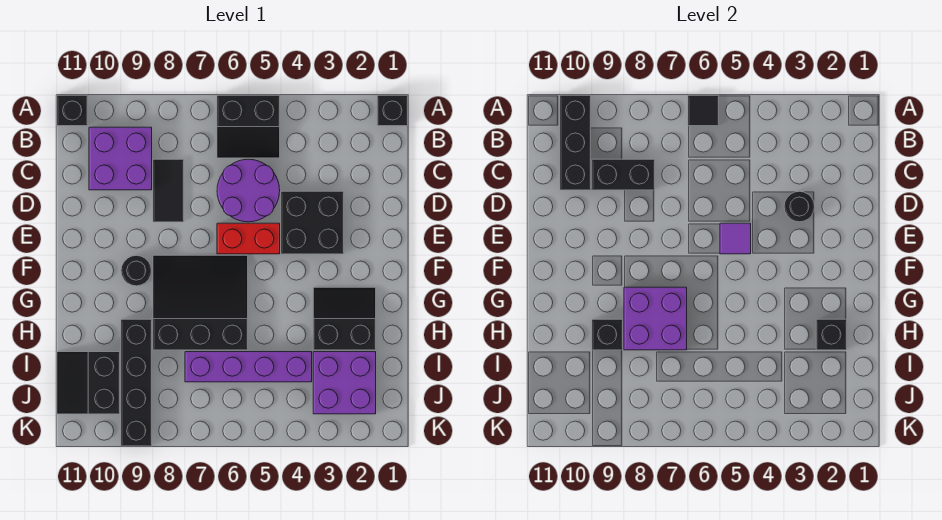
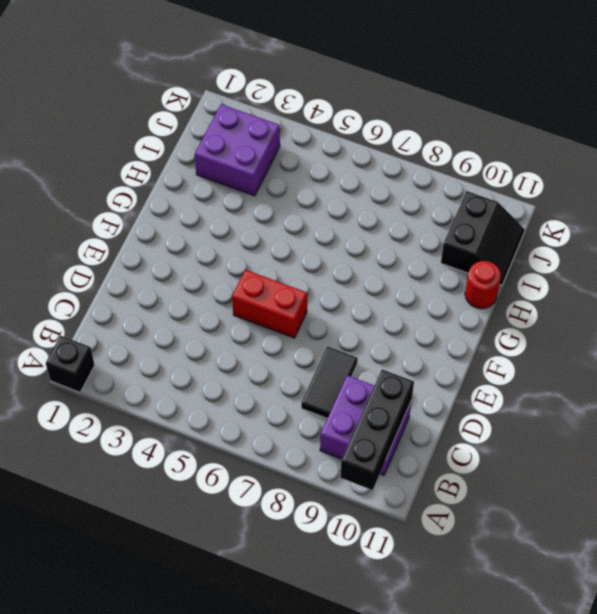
red round brick H11 level 1 -> none
none -> black slope A5:B6 level 1 top A
none -> black brick A11 level 1
none -> purple round brick C5:D6 level 1

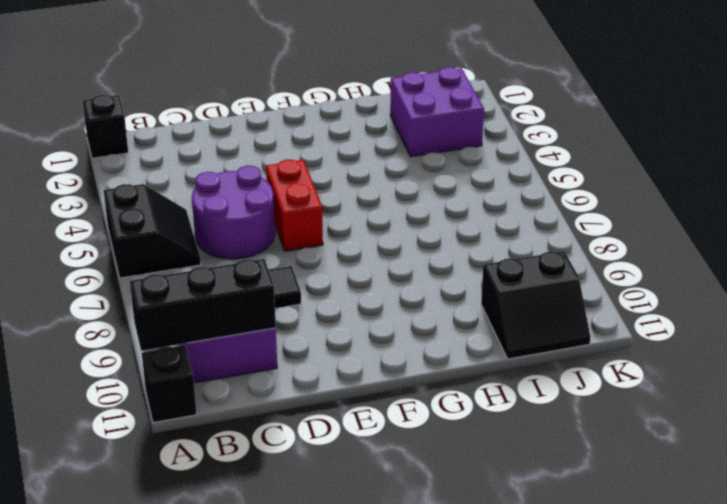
none -> black brick D3:E4 level 1
none -> black slope F6:H8 level 1 top H
none -> black round brick F9 level 1

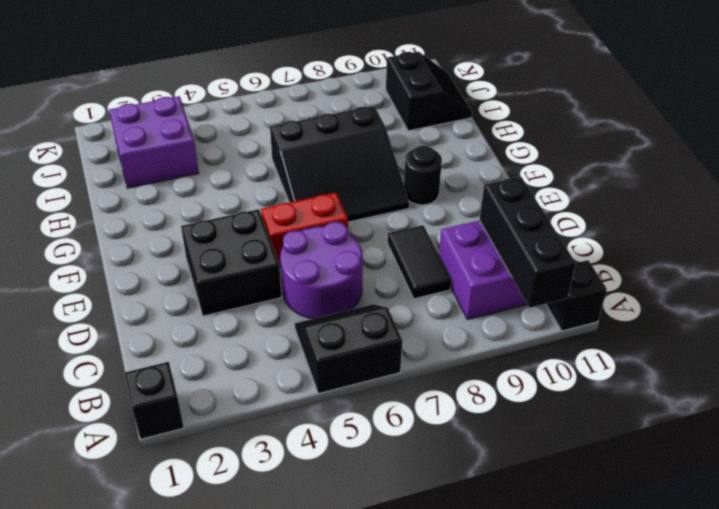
none -> black slope G2:H3 level 1 top H
none -> black brick H9:K9 level 1
none -> purple brick I4:I7 level 1

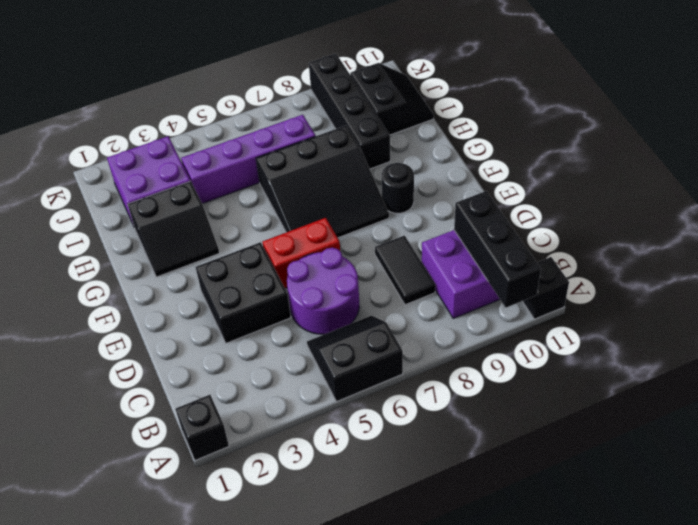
none -> black tile A6 level 2
none -> black brick C8:C9 level 2
none -> black round brick D3 level 2

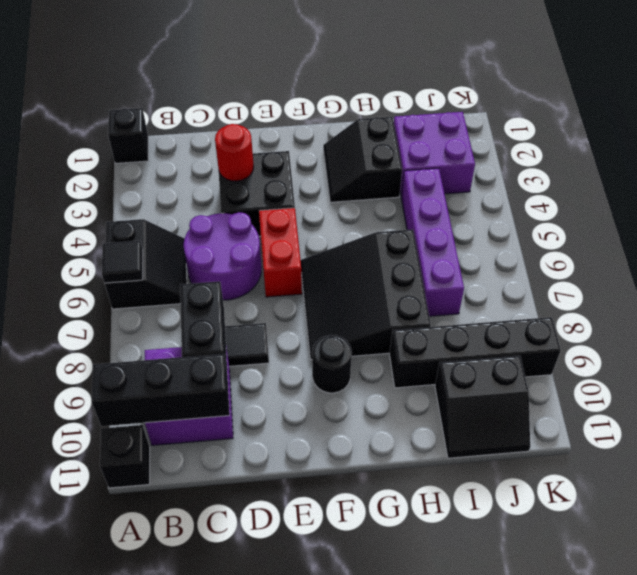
red round brick D3 level 2 -> black round brick D3 level 2
none -> purple tile E5 level 2
none -> purple brick G7:H8 level 2
none -> black brick H2 level 2

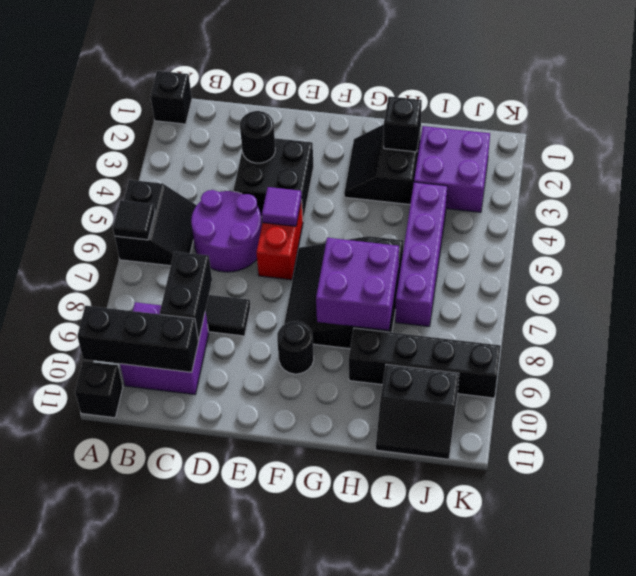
none -> black brick H9 level 2

